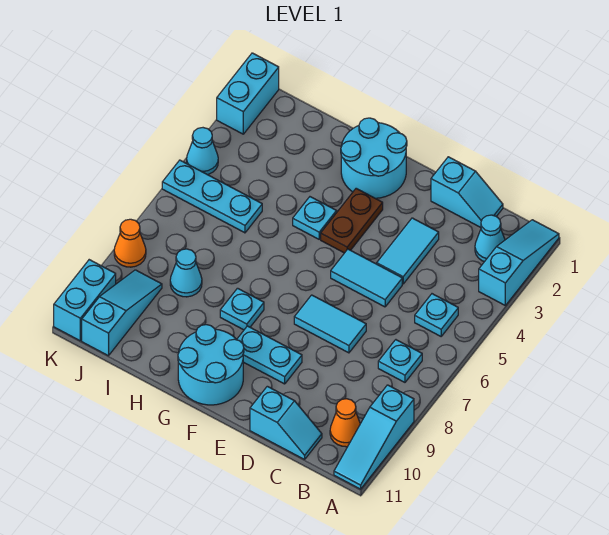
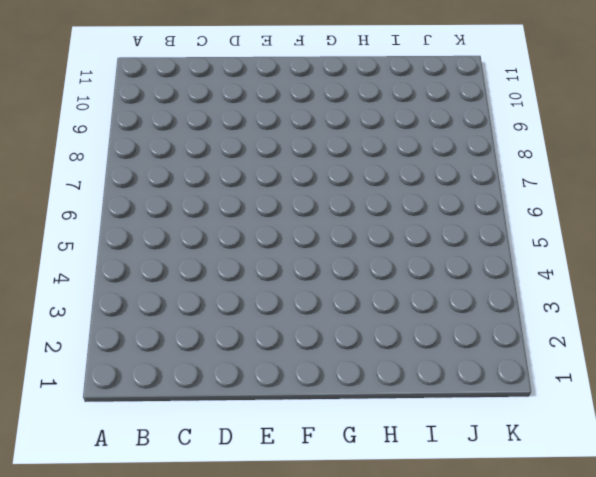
none -> cyan slope A1:A3 level 1 top 3
none -> cyan slope A9:A11 level 1 top 9
none -> cyan cone B2 level 1

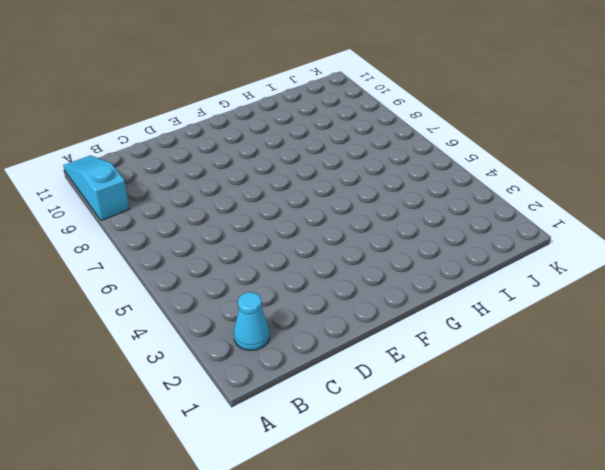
none -> cyan slope A1:A3 level 1 top 3
none -> cyan plate B5 level 1
none -> cyan plate B7 level 1

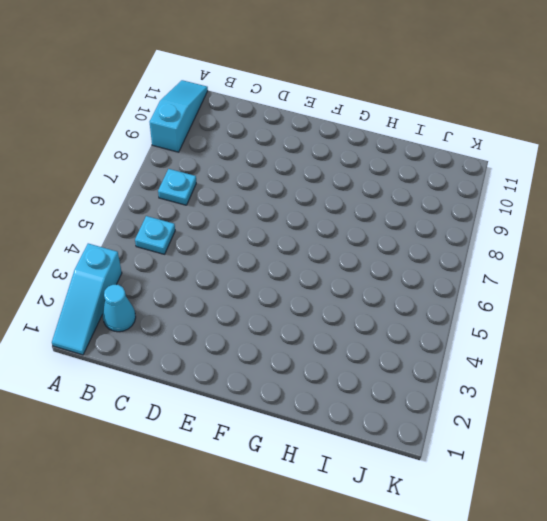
none -> orange cone B10 level 1
none -> cyan slope C1:D1 level 1 top D
none -> cyan slope C11:D11 level 1 top D

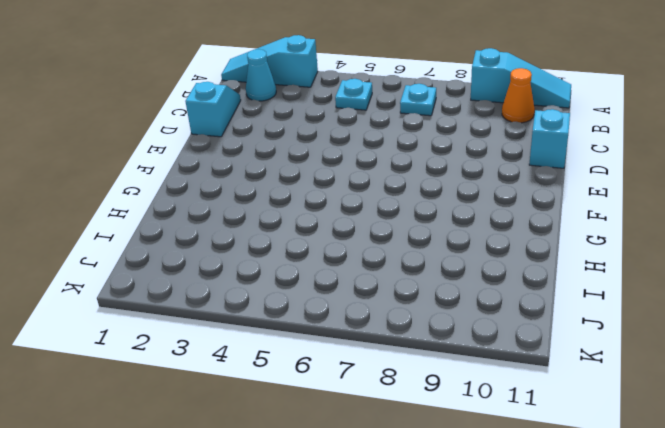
none -> cyan tile D3:D4 level 1
none -> cyan tile D5:E5 level 1
none -> cyan tile D7:E7 level 1

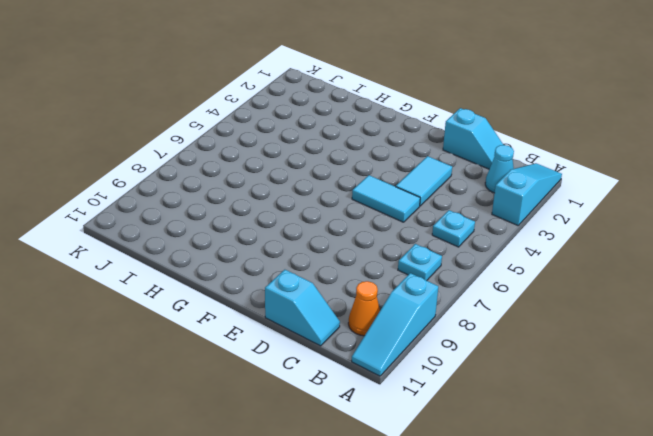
none -> cyan tile D7:E7 level 1
none -> cyan plate E9:F9 level 1
none -> cyan round brick F1:G2 level 1

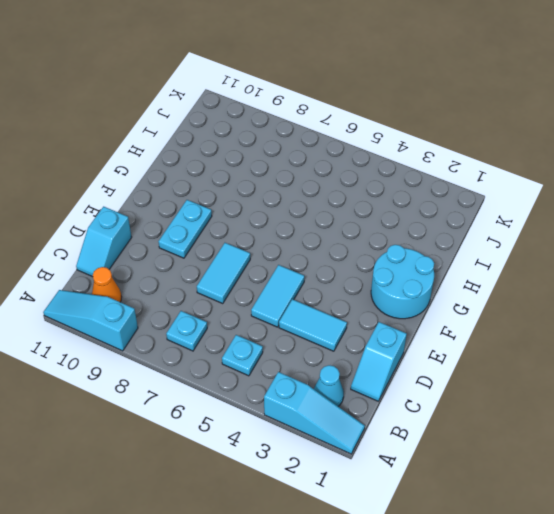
none -> brown plate F3:F4 level 1
none -> cyan round brick F10:G11 level 1
none -> cyan plate G4 level 1

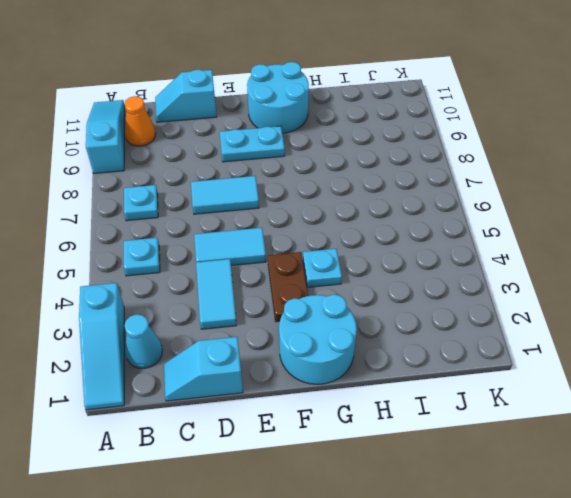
none -> cyan plate G8 level 1
none -> cyan plate I5:K5 level 1
none -> cyan cone I8 level 1

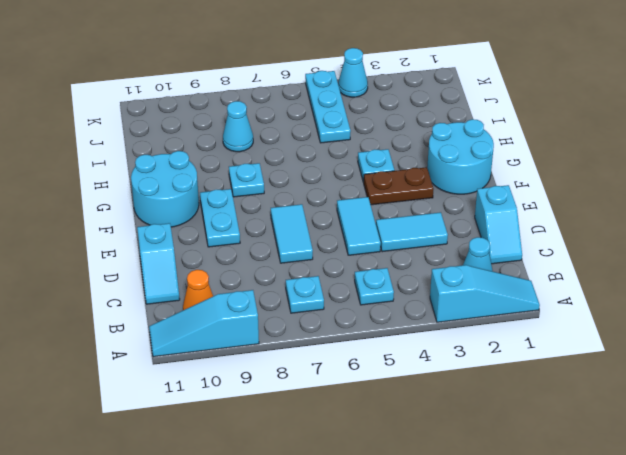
none -> cyan slope J9:J11 level 1 top 11
none -> cyan brick K1:K2 level 1
none -> orange cone K8 level 1

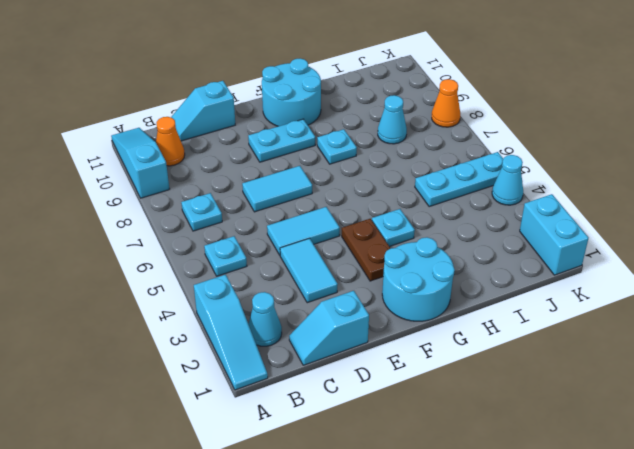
none -> cyan slope J9:J11 level 1 top 11
none -> cyan brick K10:K11 level 1

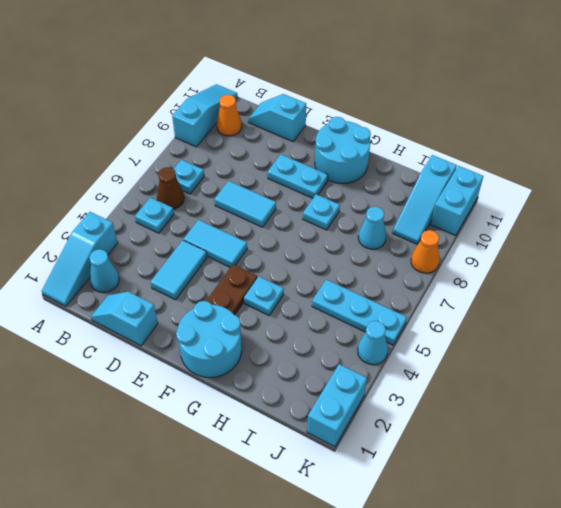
brown cone B6 level 1 -> none

